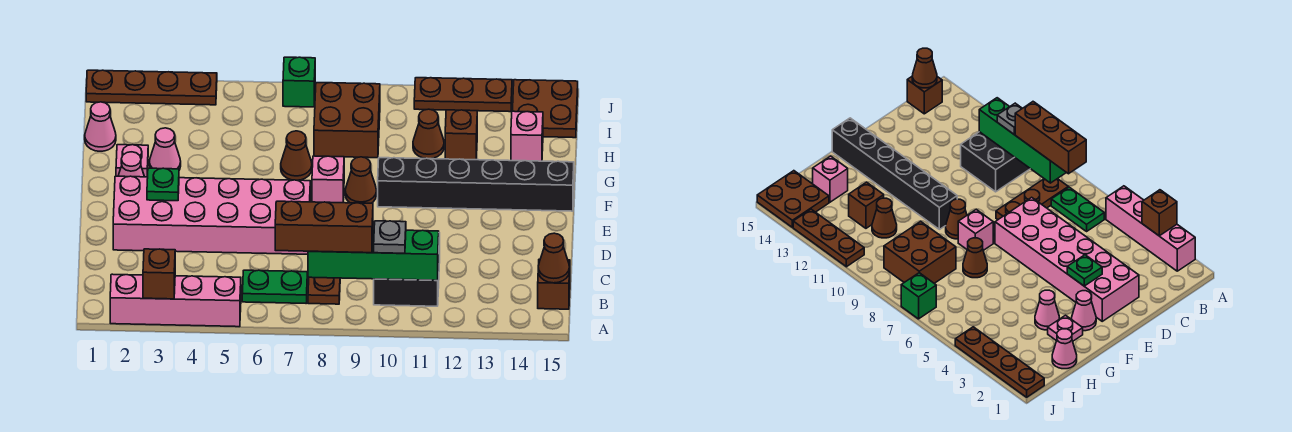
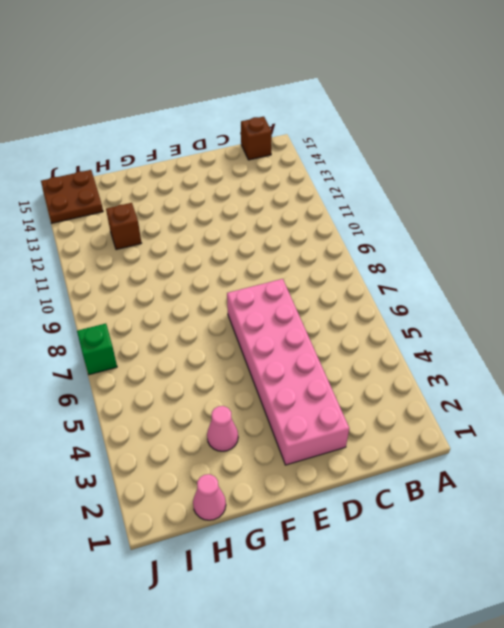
none -> pink brick A2:A5 level 1
none -> green plate B6:B7 level 1
none -> brown plate B8:D8 level 1

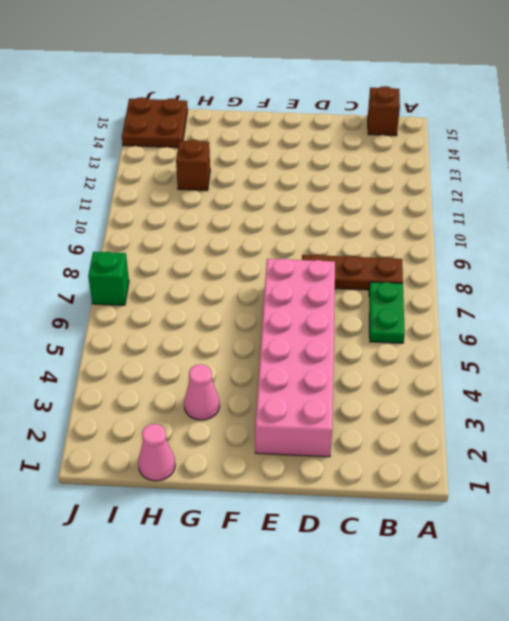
none -> pink brick A2:A5 level 1
none -> black brick B10:C11 level 1
none -> pink cone F2 level 1

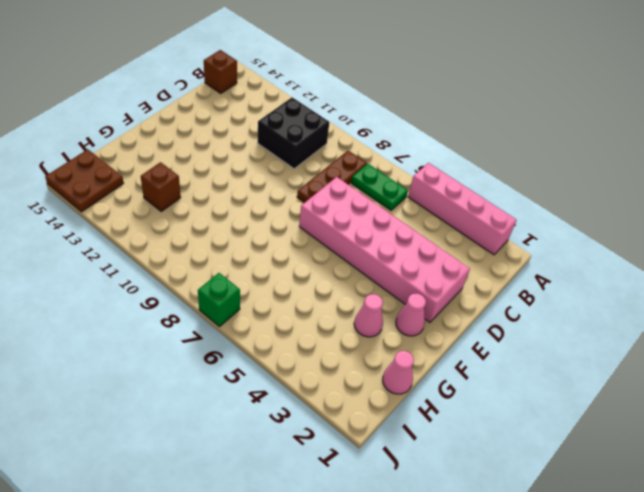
none -> pink brick F8 level 1
none -> brown cone F9 level 1
none -> black brick F10:F15 level 1

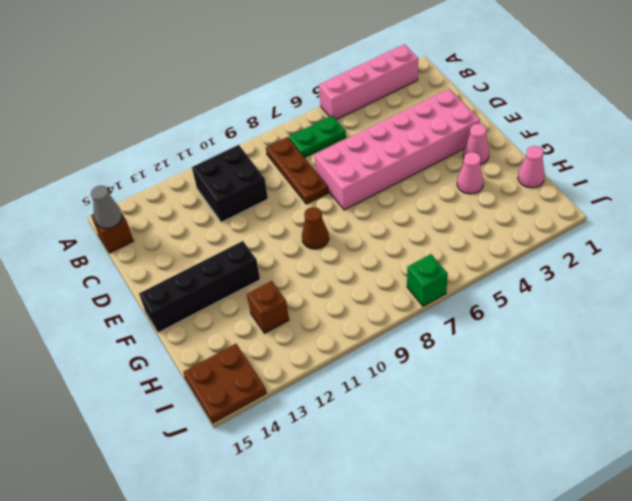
grey cone B15 level 2 -> brown cone B15 level 2
black brick F12:F15 level 1 -> black brick F10:F15 level 1
none -> pink brick F8 level 1
none -> pink plate G2 level 1
none -> brown cone G7 level 1

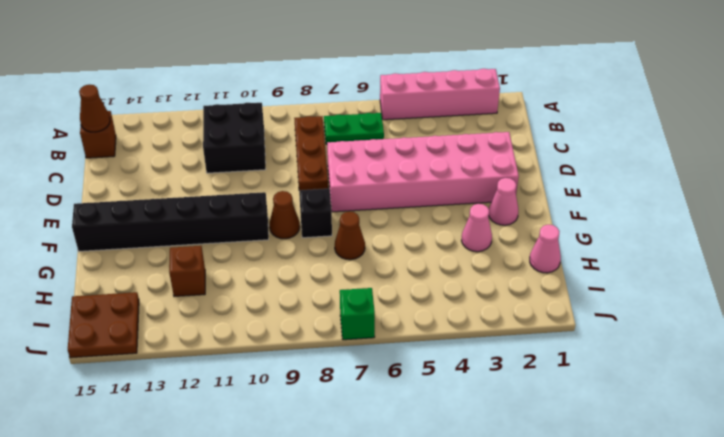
black brick F8 level 1 -> pink brick F8 level 1
none -> pink plate G2 level 1
none -> brown brick H8:I9 level 1
none -> brown cone H11 level 1

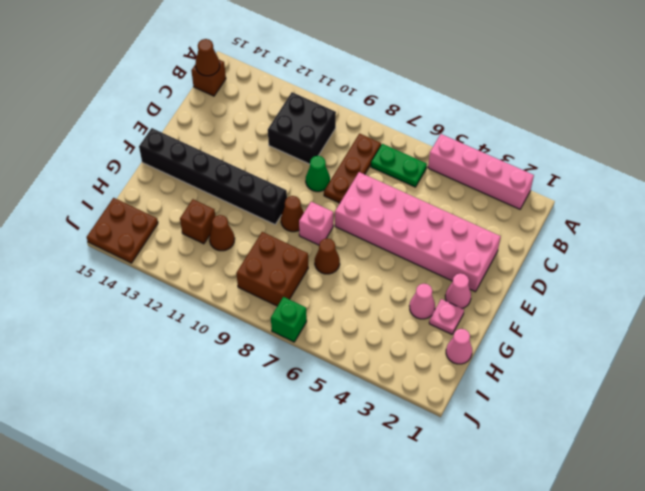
green cone D9 level 1 -> none
none -> pink brick H14 level 1
none -> brown plate J1:J4 level 1
none -> brown plate J11:J13 level 1

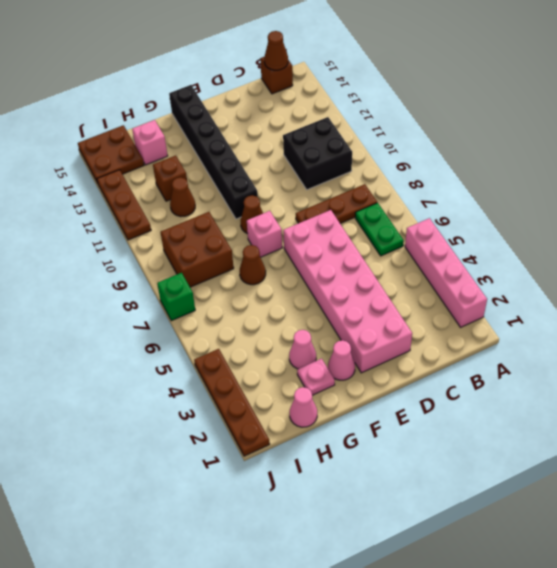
none -> brown brick A3 level 2
none -> green brick B8:B11 level 2
none -> green plate E3 level 2

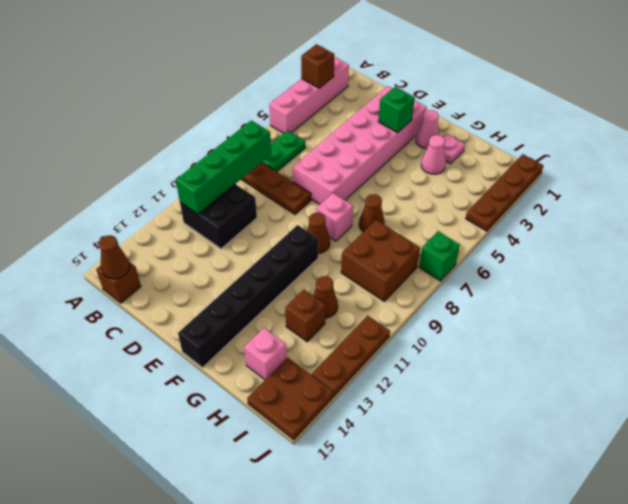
green brick E3 level 2 -> green plate E3 level 2
none -> pink cone H1 level 1
none -> brown brick B7:B9 level 3
none -> grey plate B10 level 3

